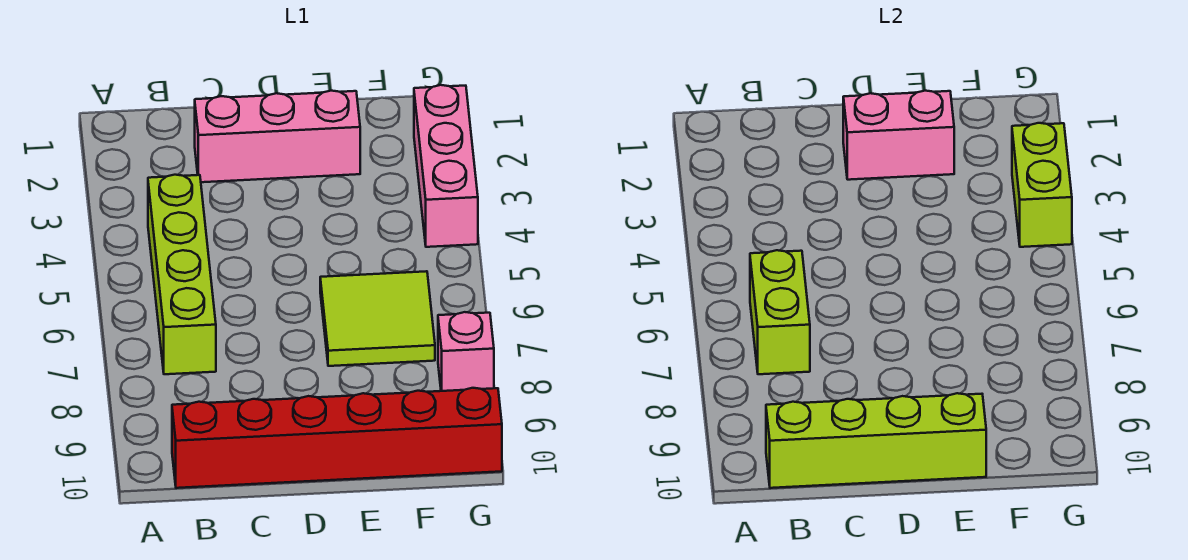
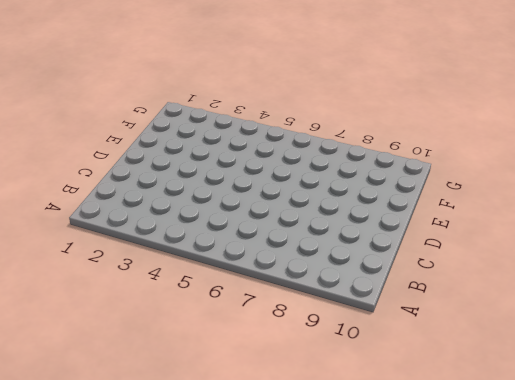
none -> lime brick B4:B7 level 1
none -> red brick B10:G10 level 1

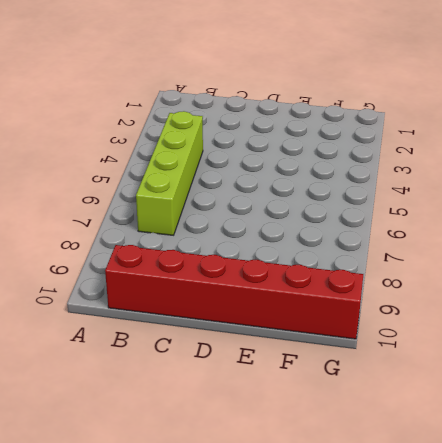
none -> pink brick C2:E2 level 1
none -> lime tile E6:F7 level 1

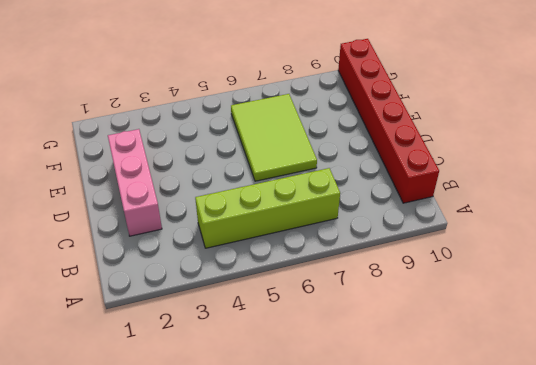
lime tile D6:F7 level 1 -> lime tile E6:F7 level 1
none -> pink brick G2:G4 level 1
none -> pink brick G8 level 1

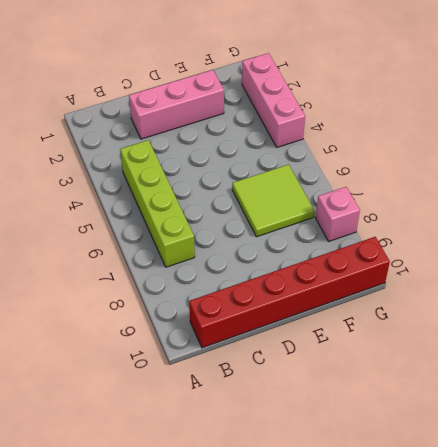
none -> lime brick B6:B7 level 2
none -> lime brick B10:E10 level 2

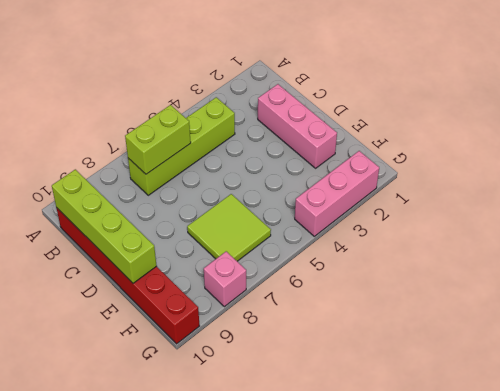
none -> pink brick D2:E2 level 2
none -> lime brick G3:G4 level 2

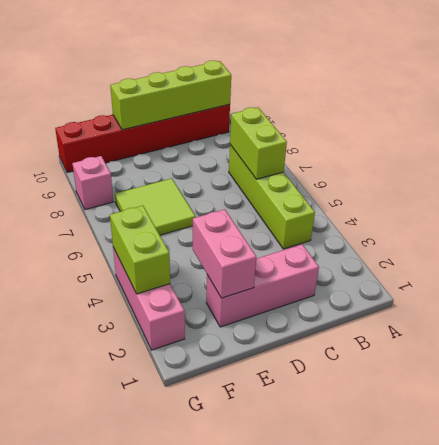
pink brick E2:E3 level 2 -> pink brick D2:E2 level 2

